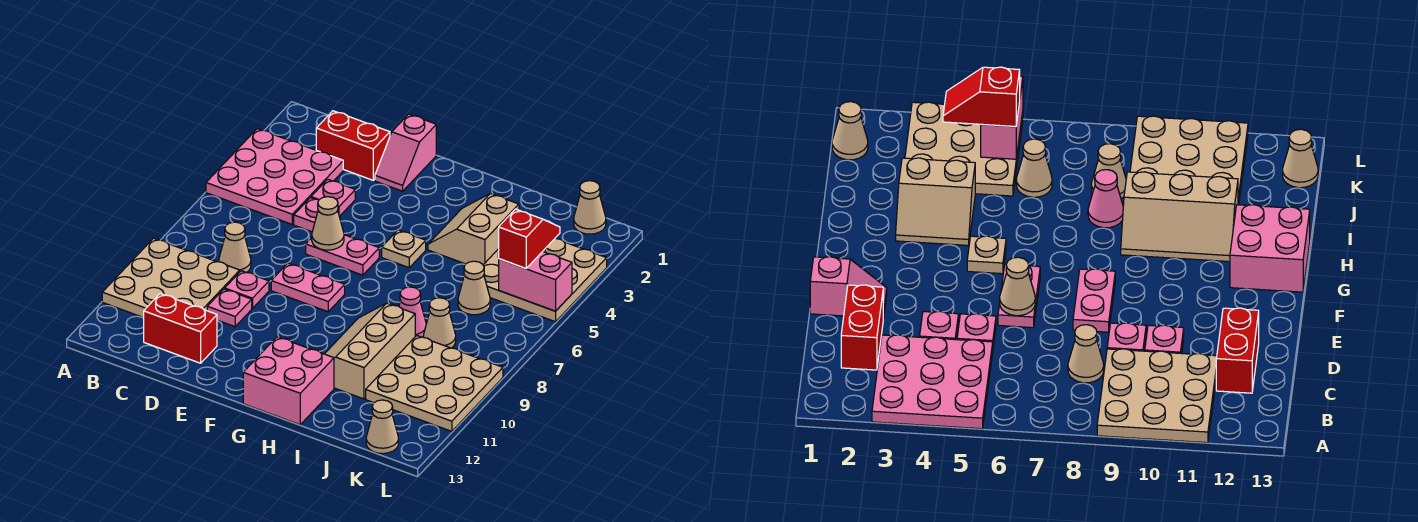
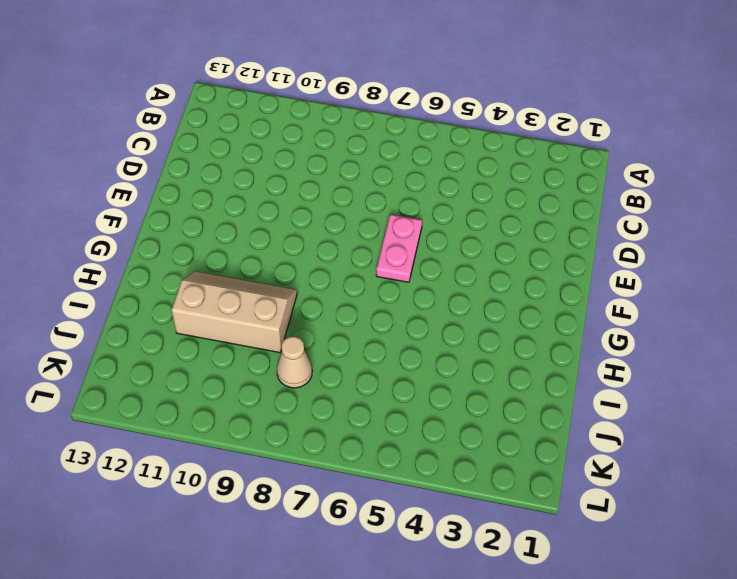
none -> pink plate A3:C5 level 1
none -> tan plate A9:C11 level 1
none -> red brick C2:D2 level 1

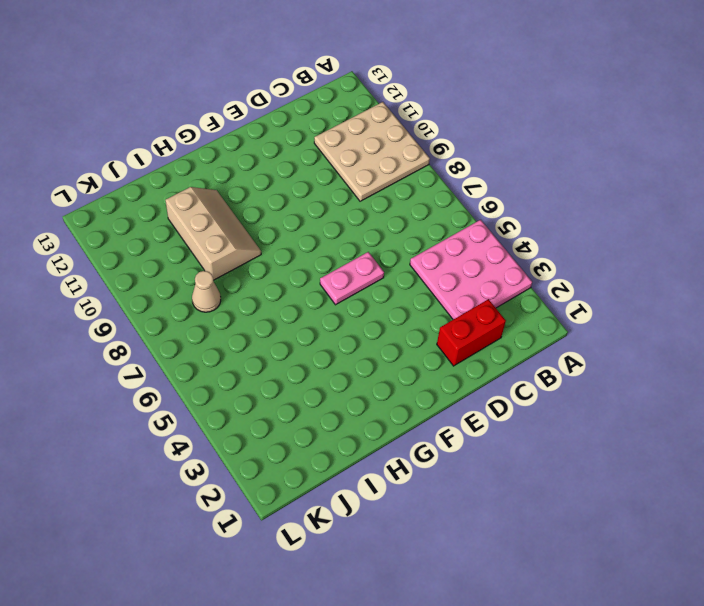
none -> tan cone C8 level 1
none -> red brick C12:D12 level 1
none -> pink plate D4 level 1

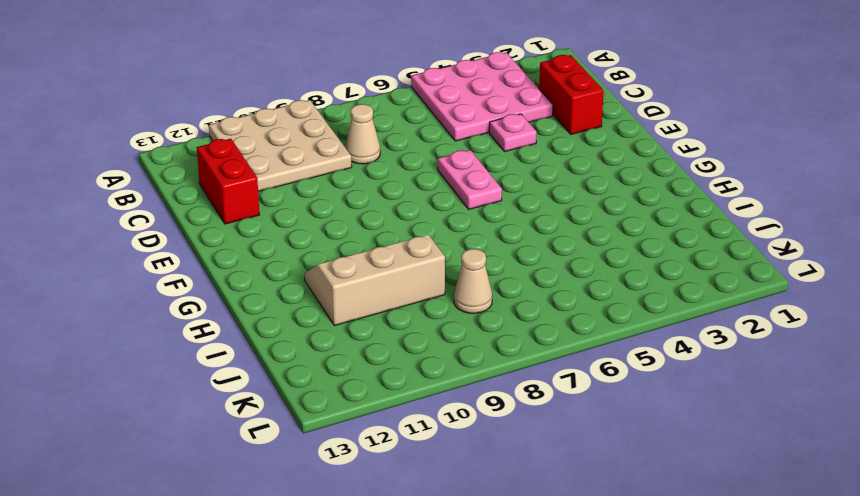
none -> pink plate D5 level 1
none -> pink plate D9 level 1
none -> pink plate D10 level 1

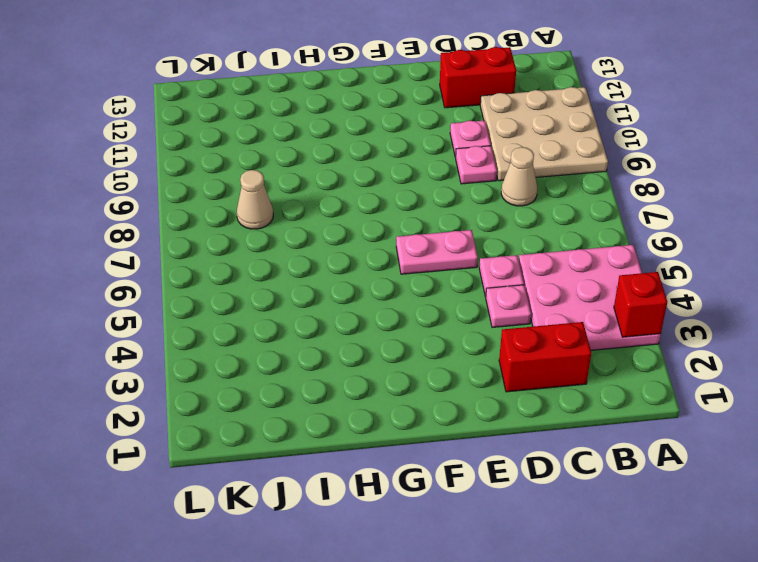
red brick A3 level 2 -> none
none -> pink slope E1:E2 level 1 top 1
none -> pink plate E8:F8 level 1
none -> tan plate G5 level 1

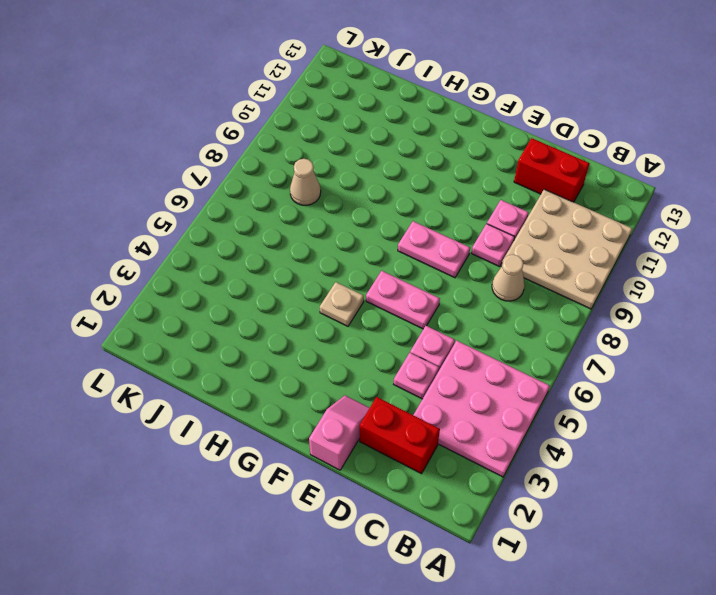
none -> pink brick G12:H13 level 1
none -> tan slope H3:I4 level 1 top I
none -> tan slope H9:I11 level 1 top I

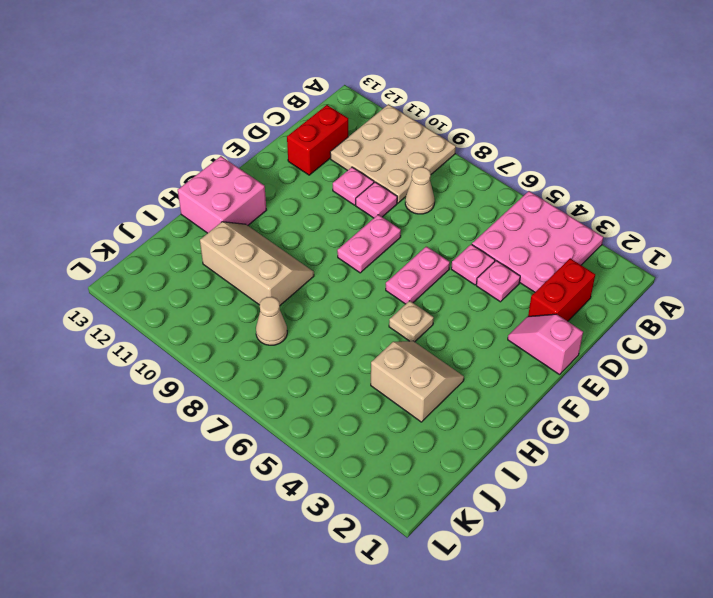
none -> pink cone I8 level 1
none -> tan plate J3:L5 level 1
none -> tan cone J6 level 1

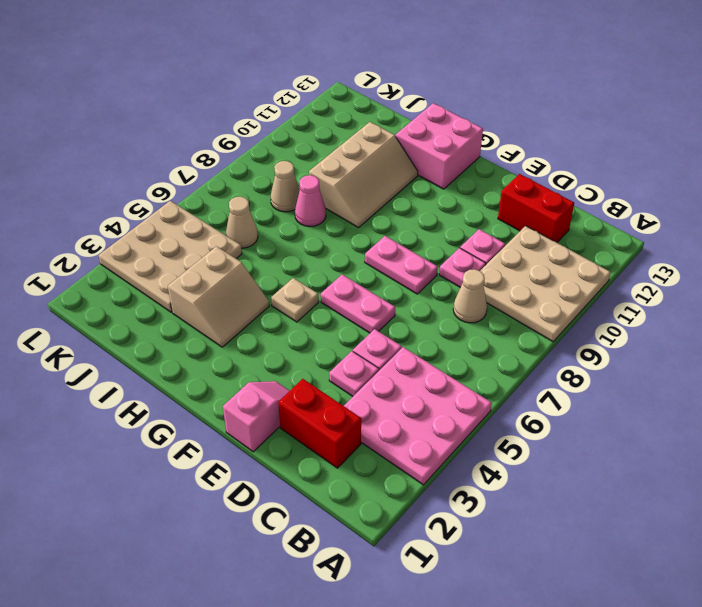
none -> tan plate J9:L11 level 1
none -> tan cone K1 level 1
none -> tan cone K13 level 1

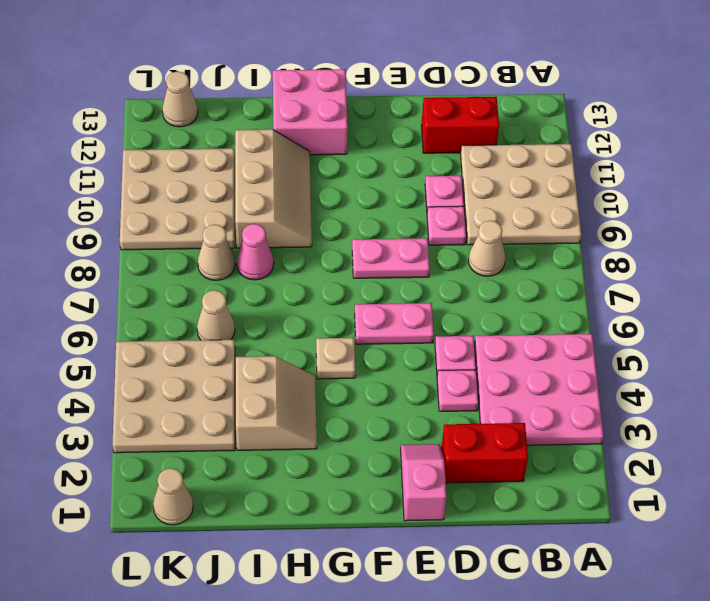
none -> tan cone E6 level 2
none -> pink brick K5:L5 level 2
none -> red slope K4:K5 level 3 top 5

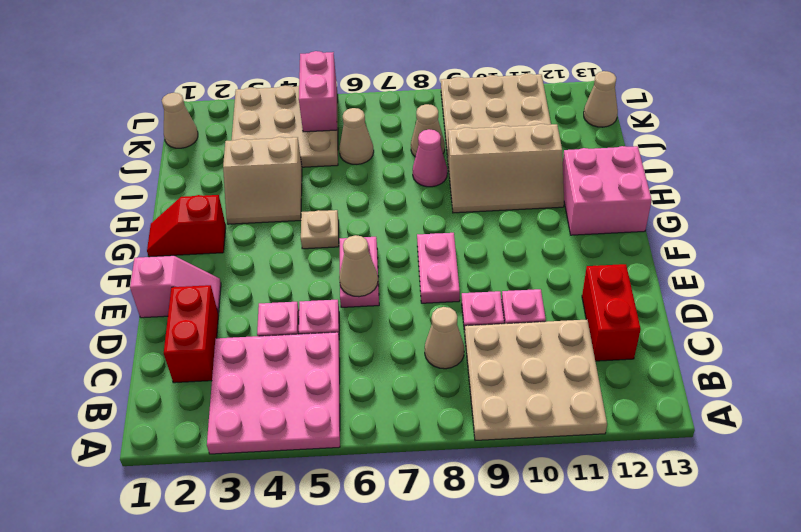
red slope G1:G2 level 1 top 2 -> red slope K4:K5 level 3 top 5

